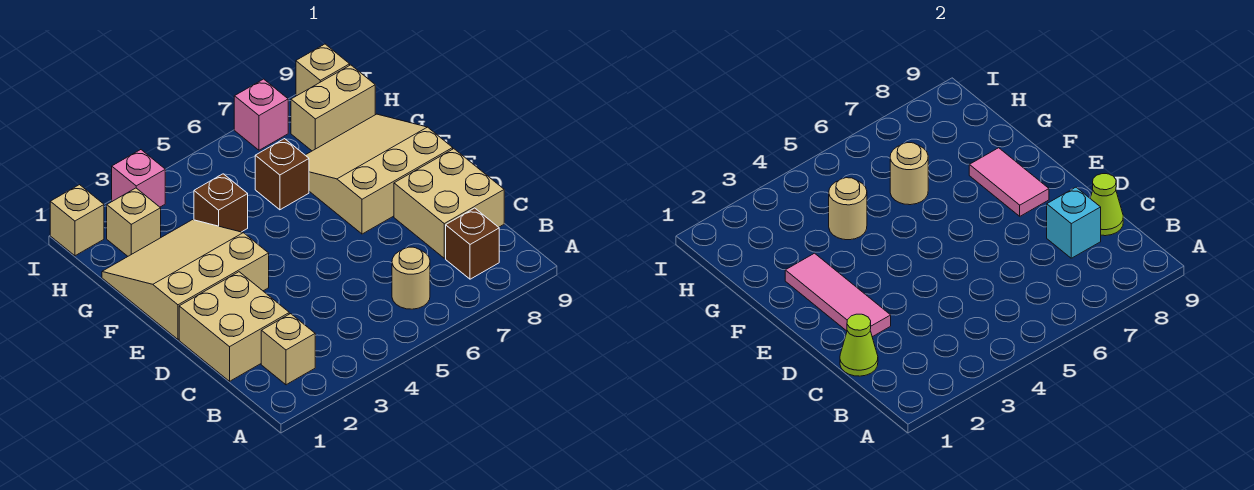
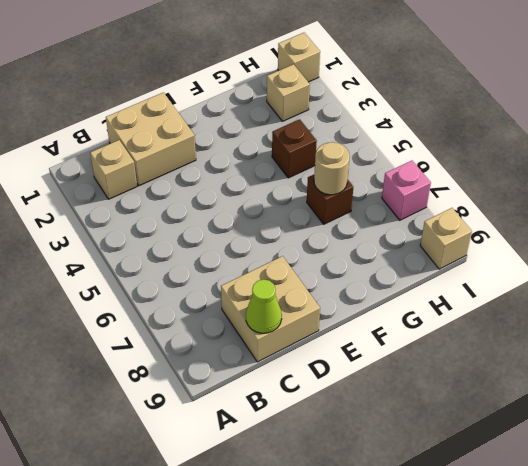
none -> tan round brick B6 level 1
none -> brown brick B8 level 1
none -> tan slope E1:G3 level 1 top E

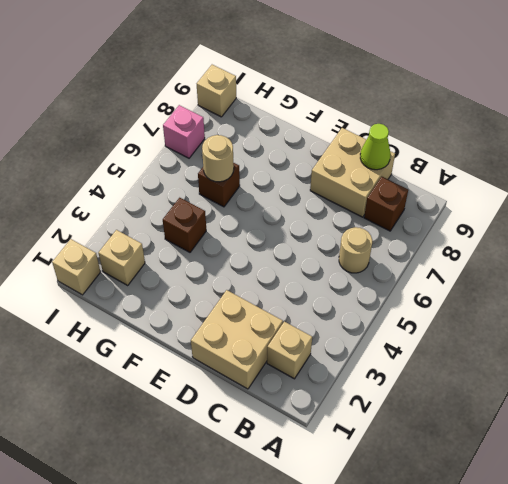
none -> tan slope E1:G3 level 1 top E
none -> tan slope E7:G9 level 1 top E
none -> tan brick H8:H9 level 1

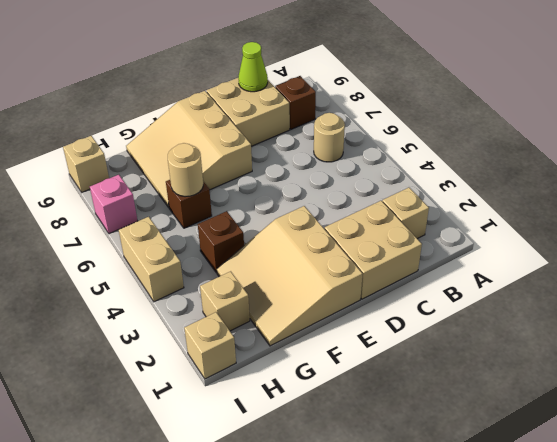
tan brick I4:I5 level 1 -> tan brick H8:H9 level 1
none -> pink brick I3 level 1
none -> lime cone C1 level 2
none -> cyan brick C8 level 2

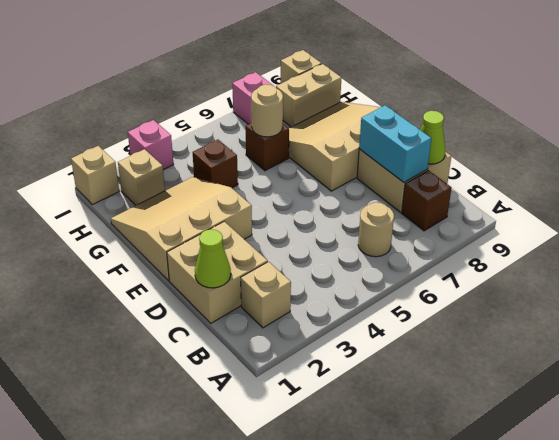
cyan brick C8:D8 level 2 -> cyan brick C8 level 2
none -> pink tile D2:F2 level 2
none -> pink tile E8:F8 level 2
none -> tan round brick G4 level 2

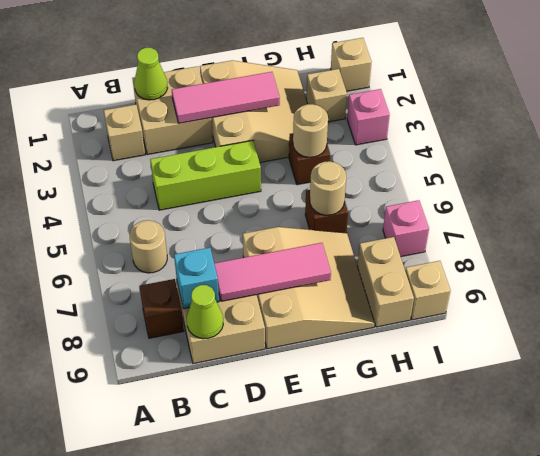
lime brick C4:E4 level 1 -> none
pink tile D8:F8 level 2 -> pink tile E8:F8 level 2

